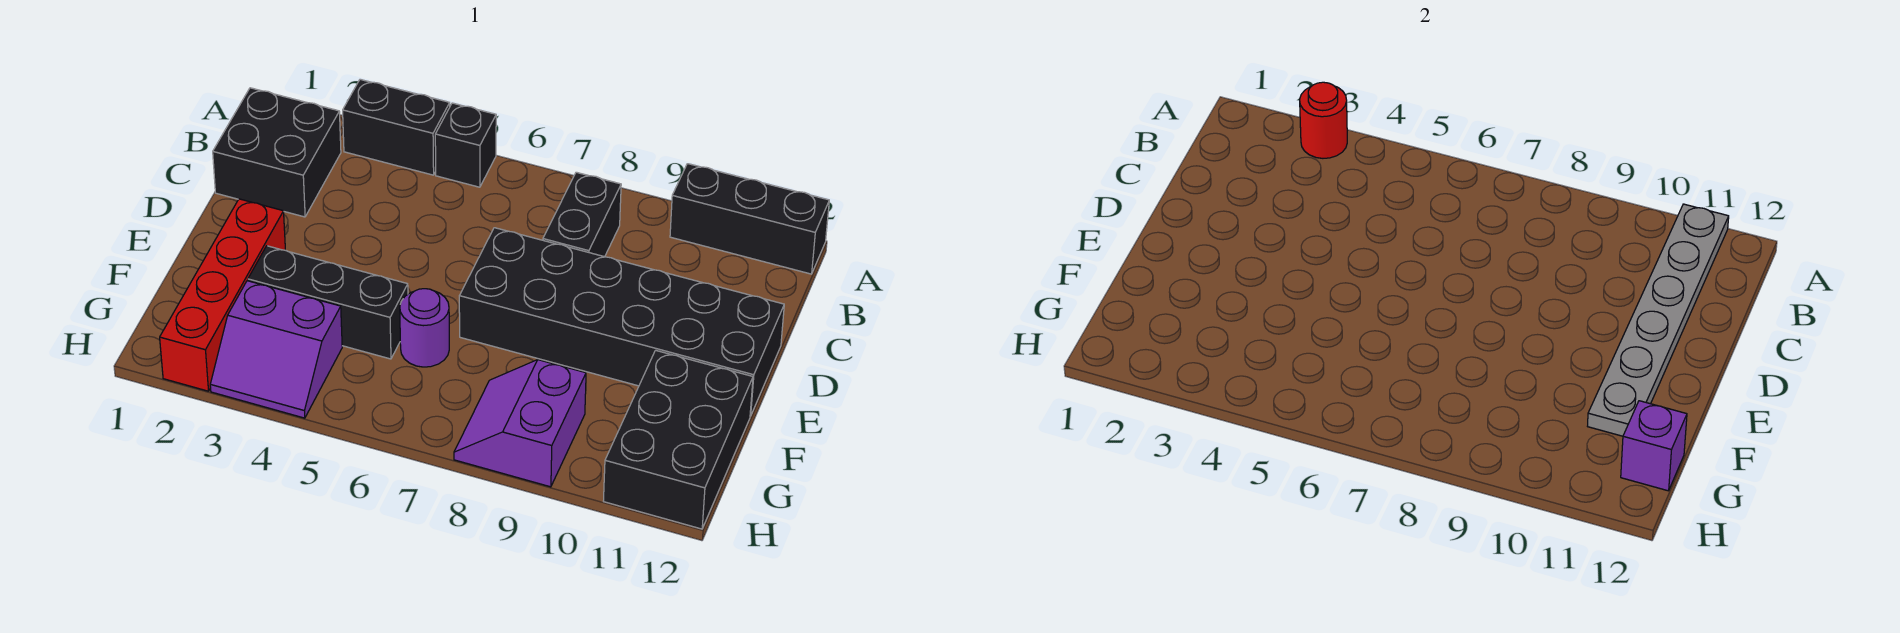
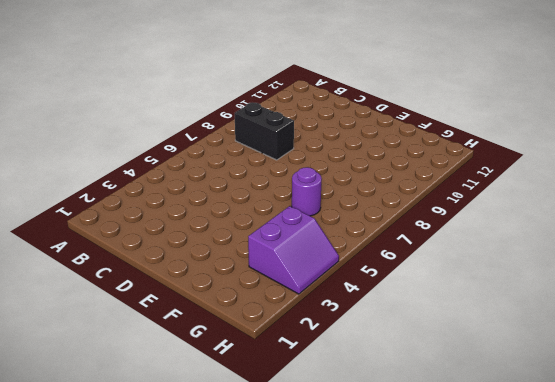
none -> black brick A3:A4 level 1
none -> black brick A5 level 1
none -> black brick A10:A12 level 1

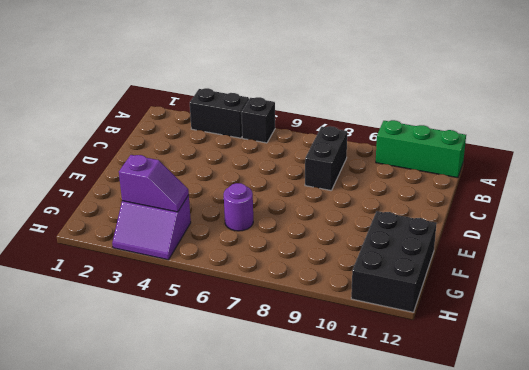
green brick A10:A12 level 1 -> black brick A10:A12 level 1
purple slope G3:G4 level 2 top 3 -> none
none -> black brick B1:C2 level 1
none -> black brick D7:E12 level 1
none -> red brick E2:H2 level 1

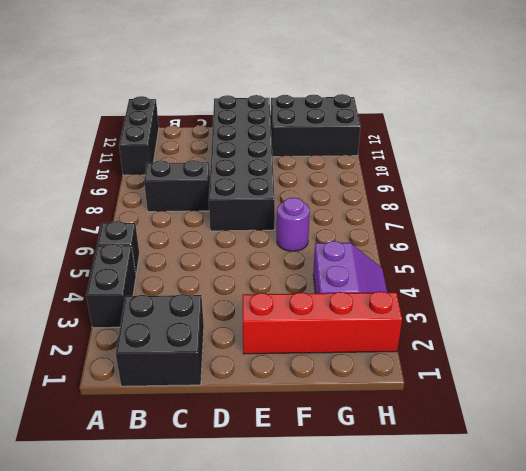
none -> black brick F3:F5 level 1
none -> purple slope G8:H9 level 1 top 9
none -> red round brick A3 level 2

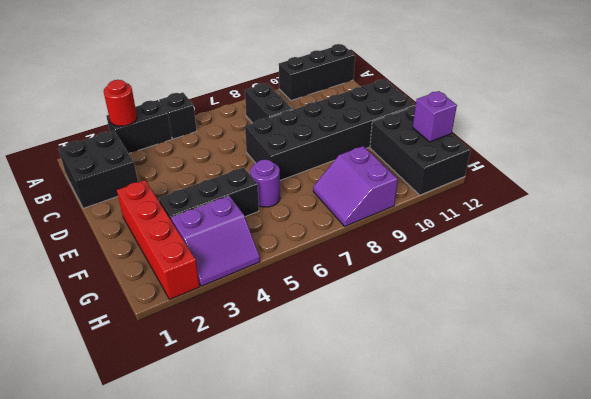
none -> grey plate A11:F11 level 2

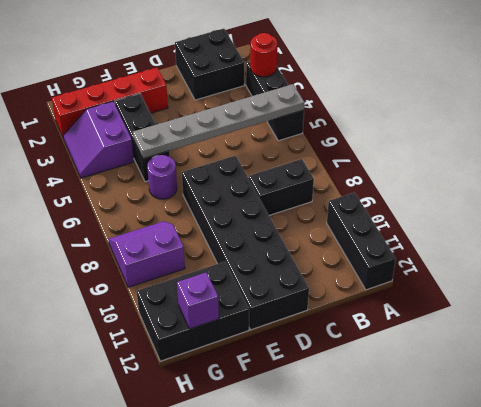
grey plate A5:F5 level 2 -> grey plate A11:F11 level 2

